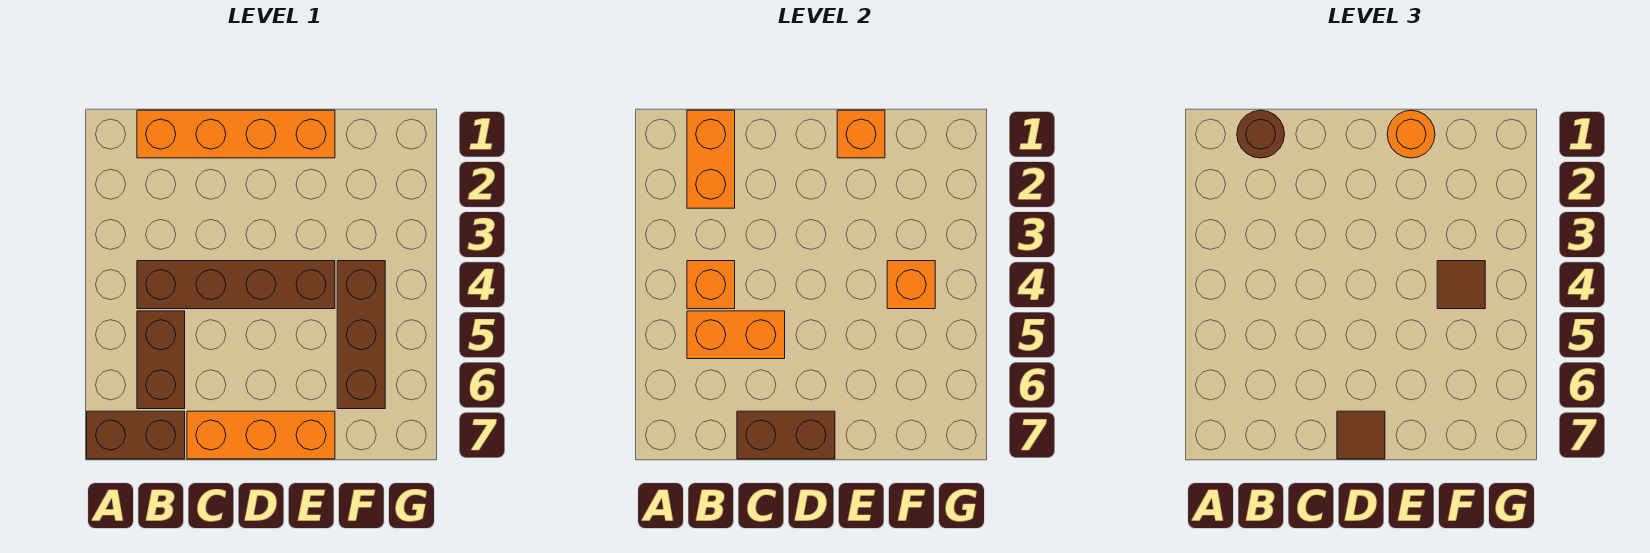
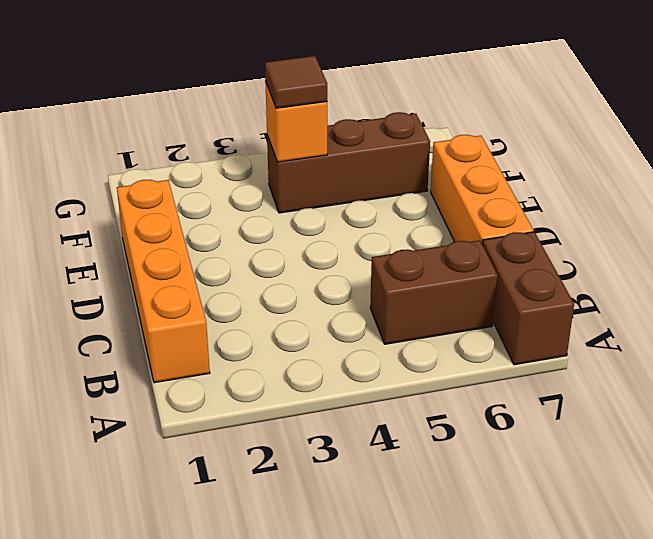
none -> brown brick B4:E4 level 1
none -> orange brick B1:B2 level 2
none -> orange brick B4 level 2

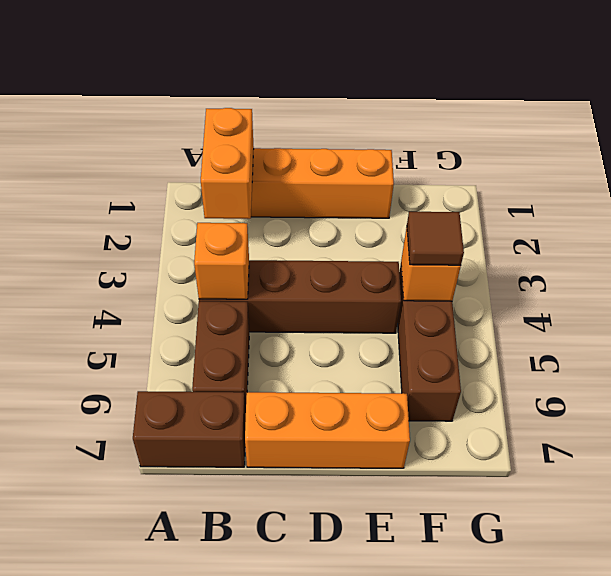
none -> orange brick B5:C5 level 2
none -> brown brick C7:D7 level 2
none -> orange brick E1 level 2

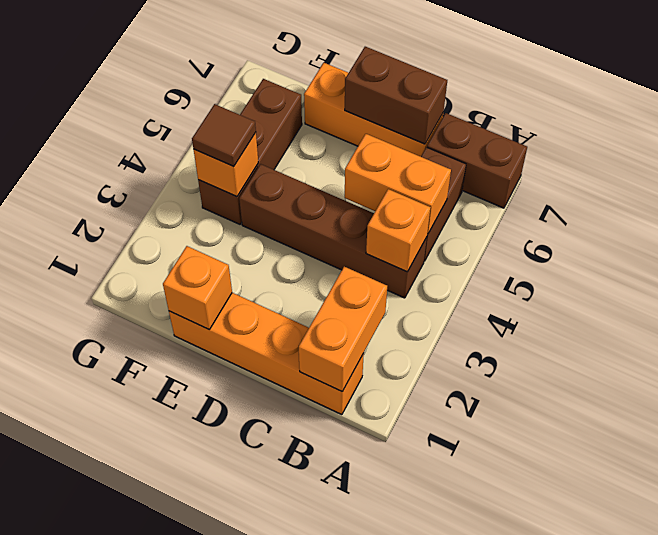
none -> brown round brick B1 level 3
none -> brown tile D7 level 3
none -> orange round brick E1 level 3

